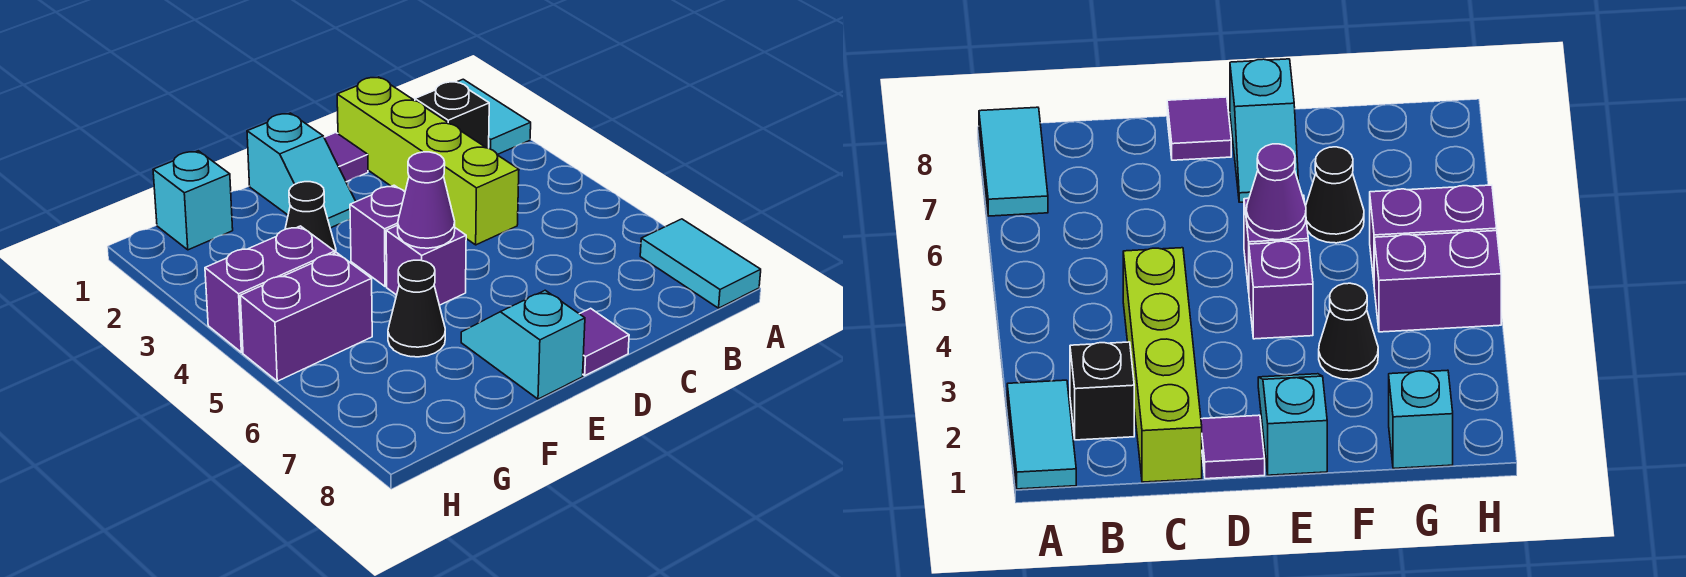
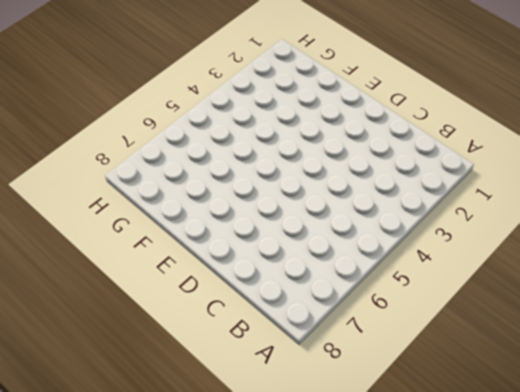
none -> cyan tile A1:A2 level 1
none -> cyan tile A7:A8 level 1
none -> black brick B2 level 1

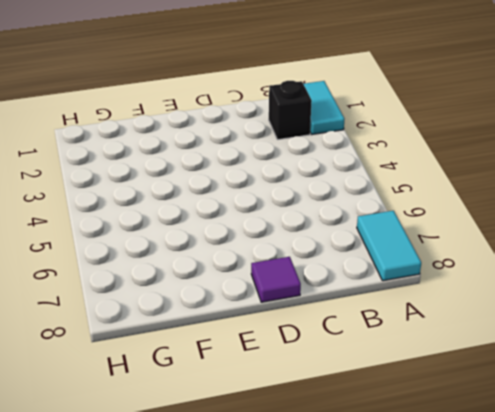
none -> lime brick C1:C4 level 1
none -> purple tile D1 level 1
none -> cyan slope E1:E2 level 1 top 1

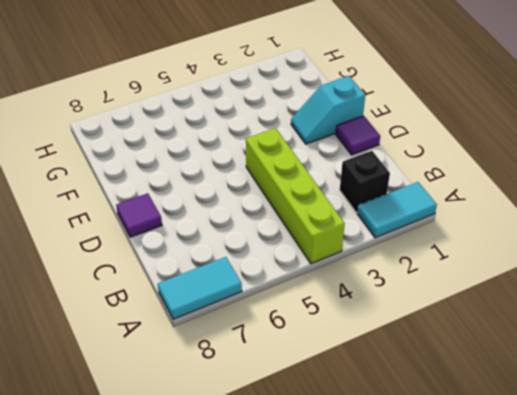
lime brick A4:D4 level 1 -> lime brick C1:C4 level 1
none -> purple brick E4 level 1
none -> purple brick E5 level 1
none -> cyan slope E7:E8 level 1 top 8

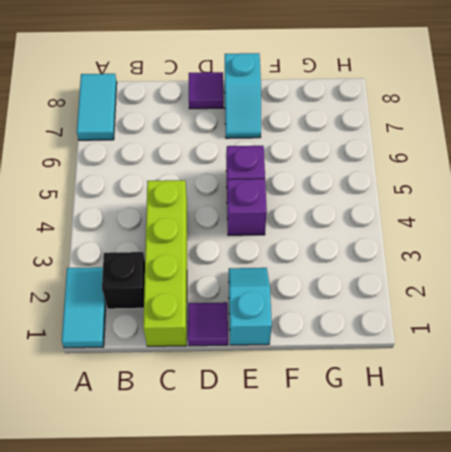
none -> black cone F3 level 1
none -> black cone F6 level 1
none -> cyan brick G1 level 1

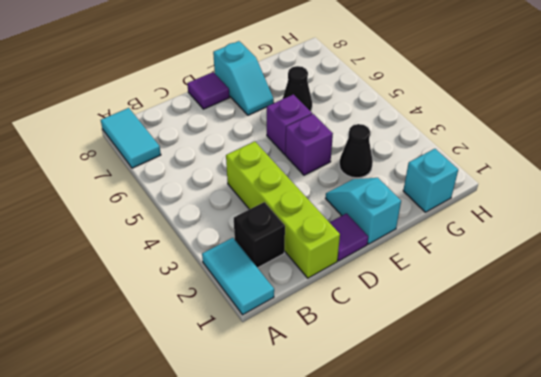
none -> purple brick G4:H4 level 1
none -> purple brick G5:H5 level 1
none -> purple cone E5 level 2

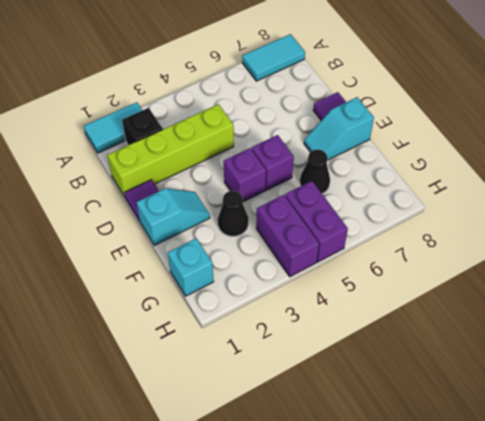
none -> purple cone E5 level 2

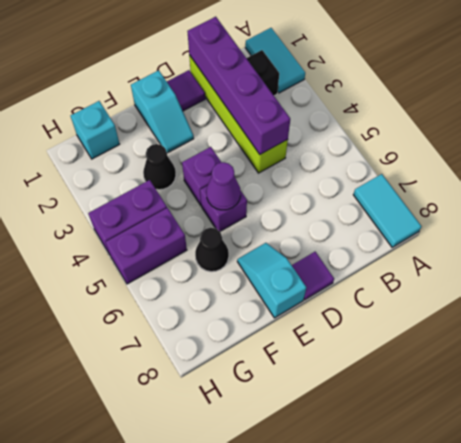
purple brick C1:C4 level 2 -> none

